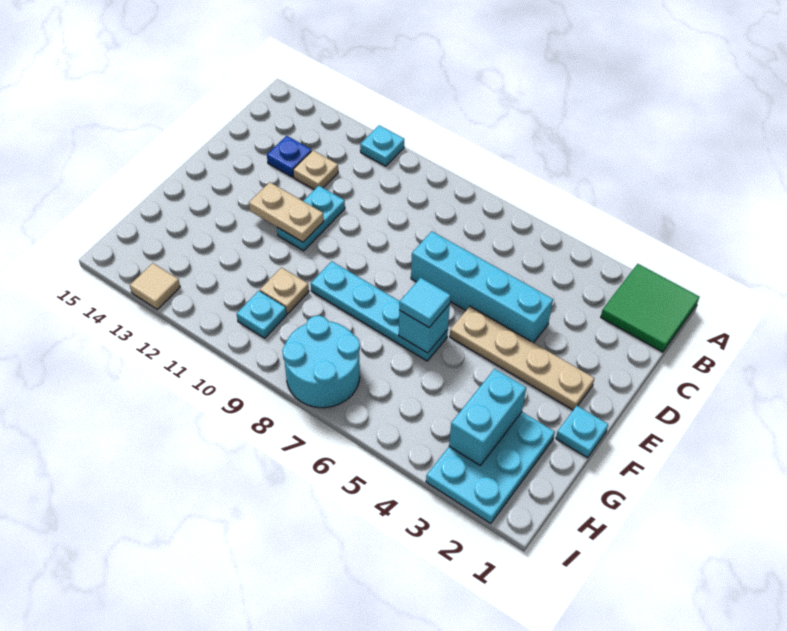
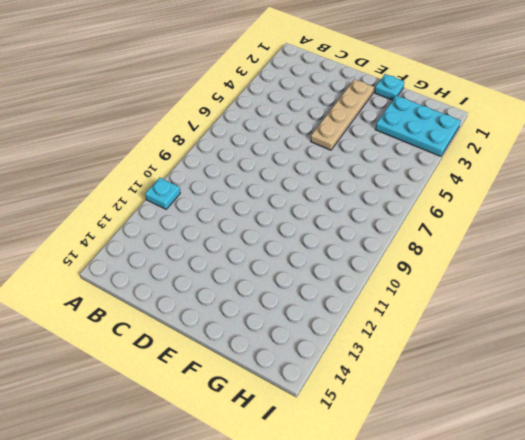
none -> green tile A1:B2 level 1
none -> tan plate C12 level 1
none -> blue plate C13 level 1

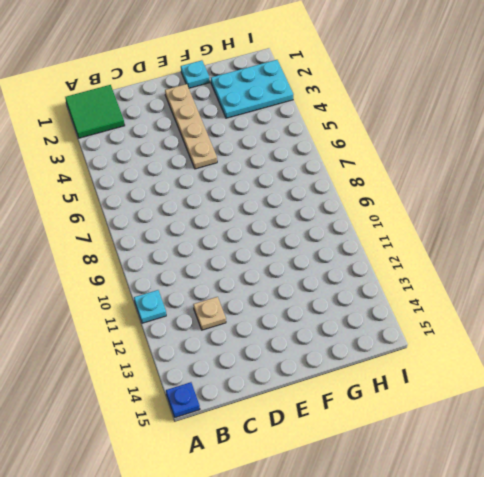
blue plate A15 level 1 -> blue plate C13 level 1
none -> cyan brick D4:D7 level 1
none -> cyan plate D11:E11 level 1
none -> cyan plate F6:F9 level 1

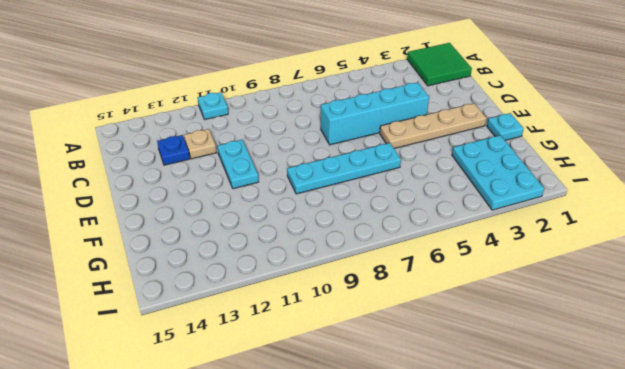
none -> tan plate G10 level 1
none -> cyan round brick H7:I8 level 1
none -> cyan plate H10 level 1

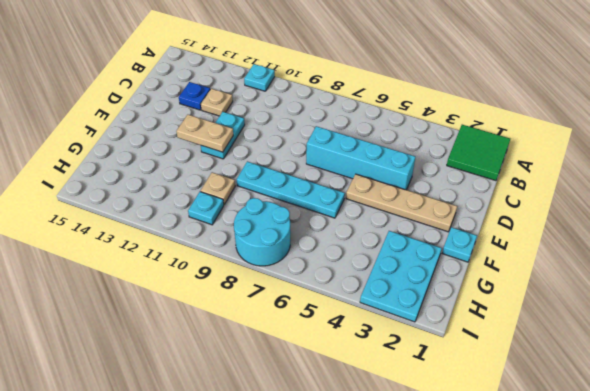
none -> tan tile I13 level 1
none -> cyan brick F6 level 2
none -> cyan brick G3:H3 level 2

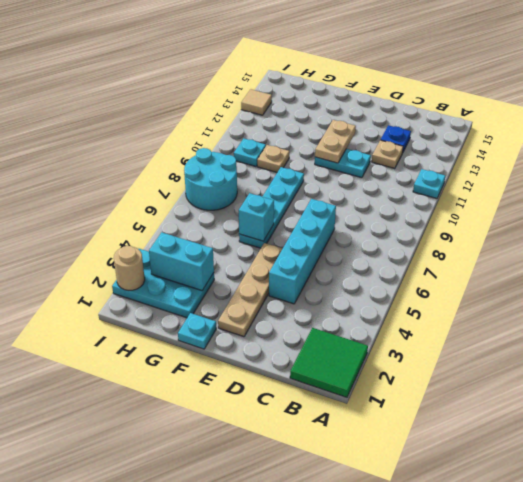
tan round brick I2 level 2 -> none
none -> cyan tile F6 level 3

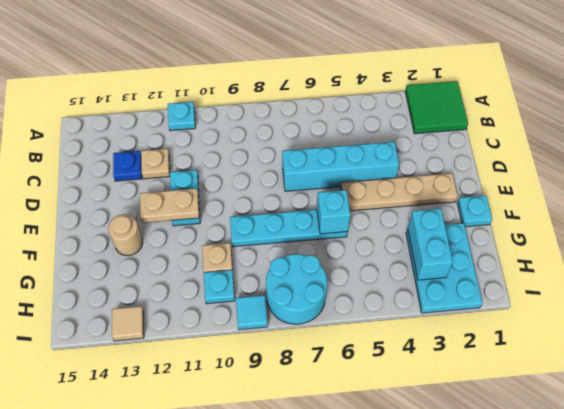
tan round brick F13 level 1 -> none
cyan tile I9 level 1 -> cyan tile F6 level 3

